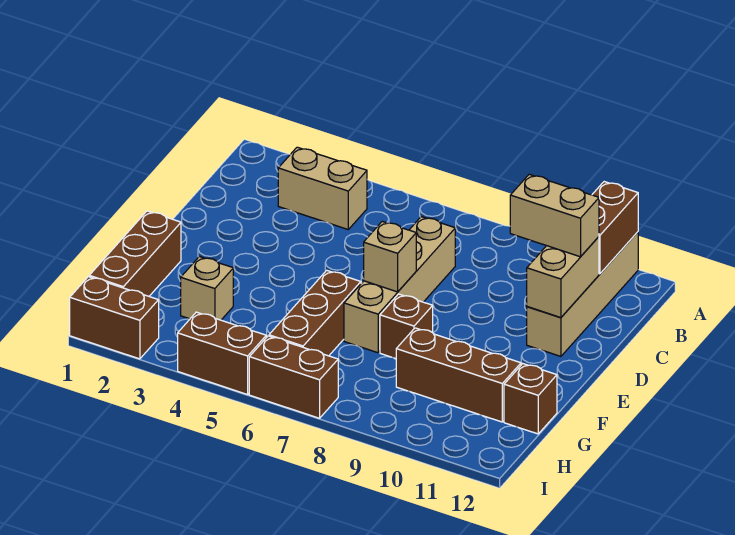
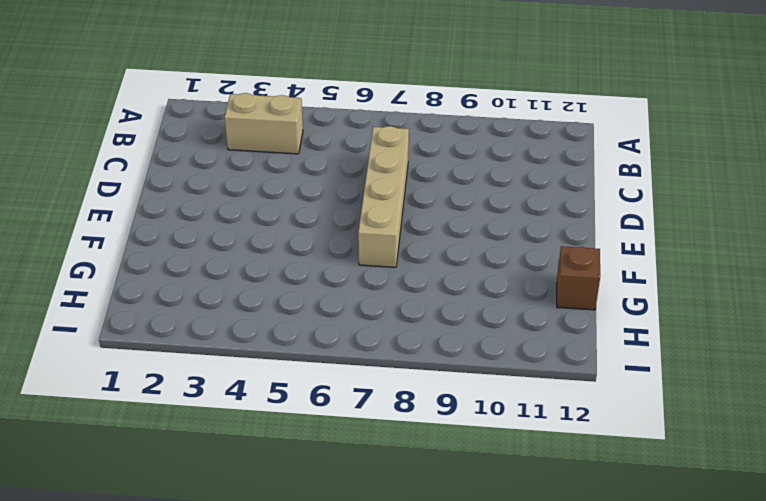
none -> tan brick A11:D11 level 1
none -> brown brick F1:H1 level 1
none -> brown brick F6:H6 level 1

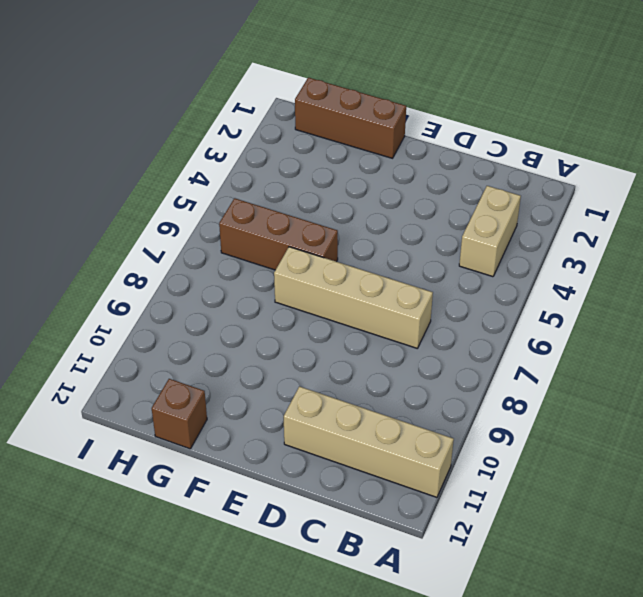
none -> brown brick F8 level 1
none -> tan brick G3 level 1
none -> brown brick G9:G11 level 1

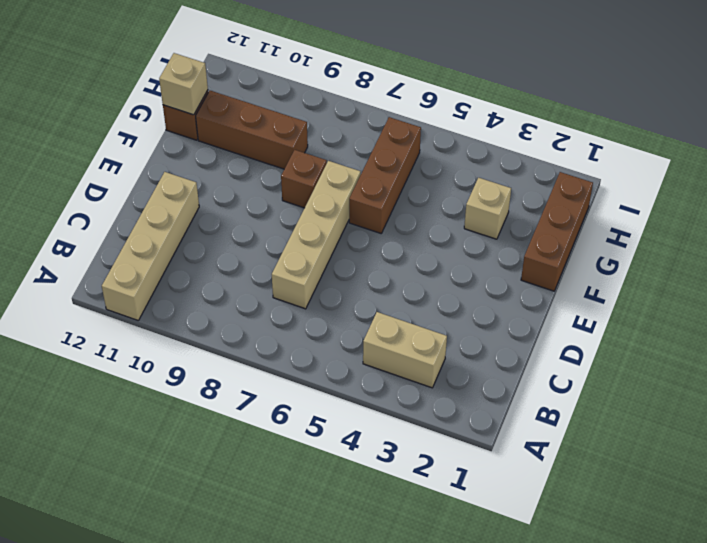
tan brick G12 level 2 -> tan brick E7 level 2
none -> brown brick I1:I2 level 1
none -> brown brick I4:I5 level 1
none -> brown brick I6:I7 level 1

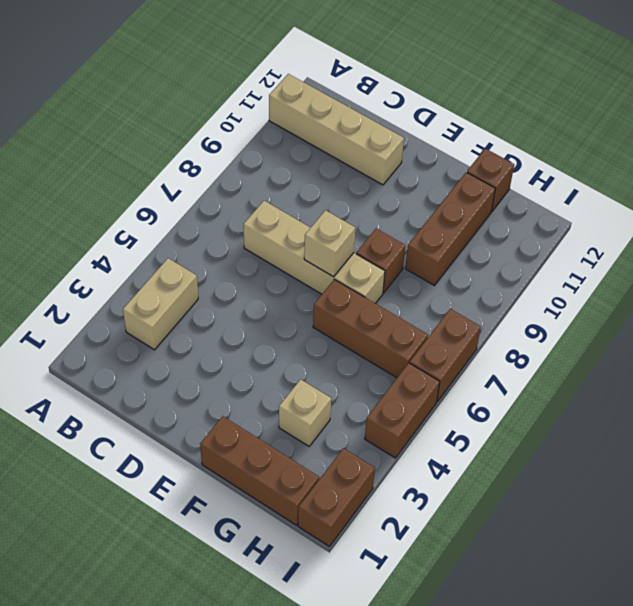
none -> brown brick A11:B11 level 2
none -> tan brick C11:D11 level 2
none -> tan brick C10:C11 level 3

